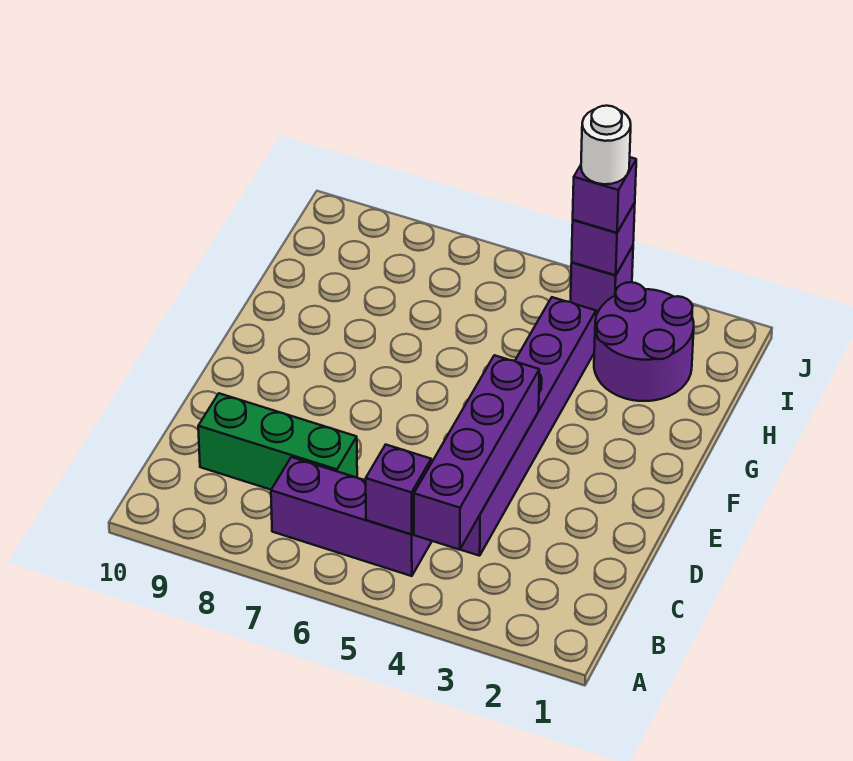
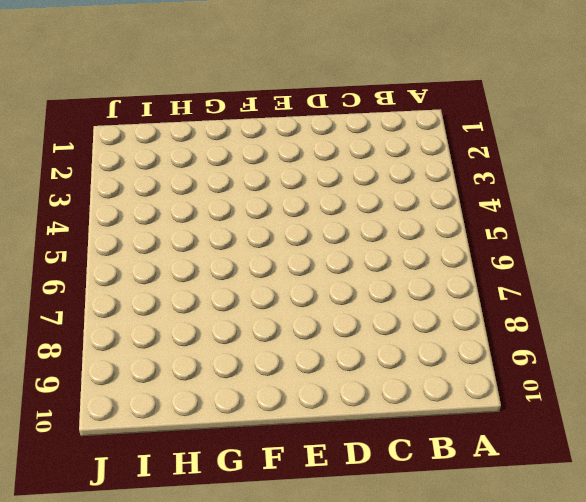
none -> purple brick B5:B7 level 1
none -> purple brick C4:H4 level 1

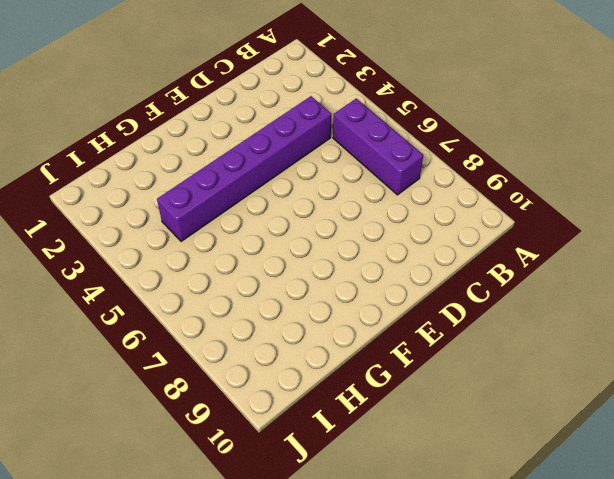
none -> green brick C7:C9 level 1
none -> purple round brick H2:I3 level 1

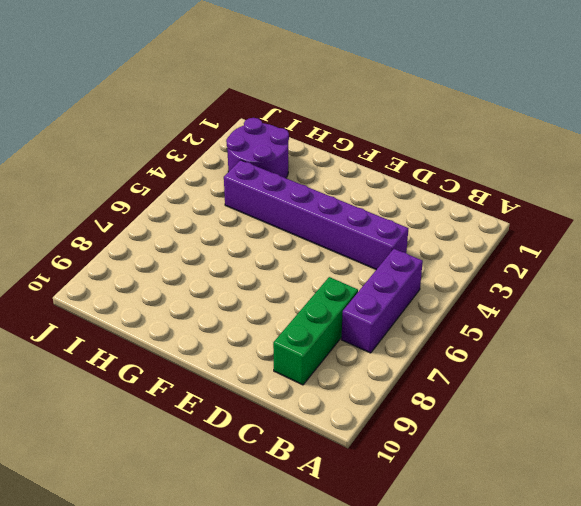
none -> purple brick J4 level 1
none -> purple brick B4:E4 level 2

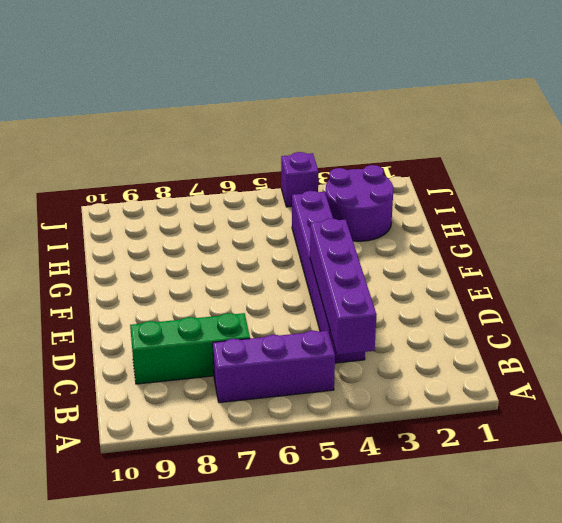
none -> purple brick B5 level 2
none -> purple brick J4 level 2

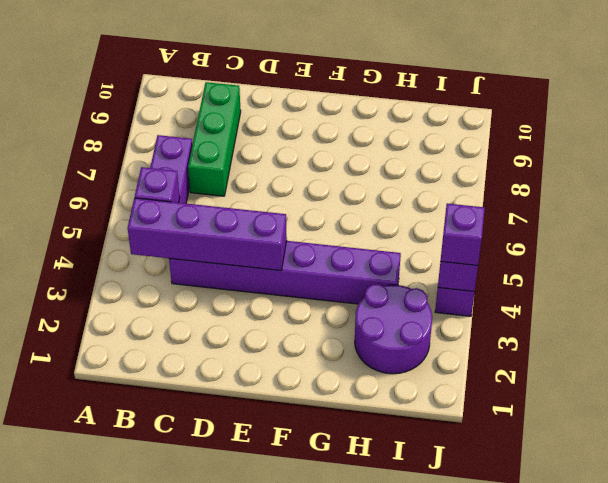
none -> white round brick J4 level 4

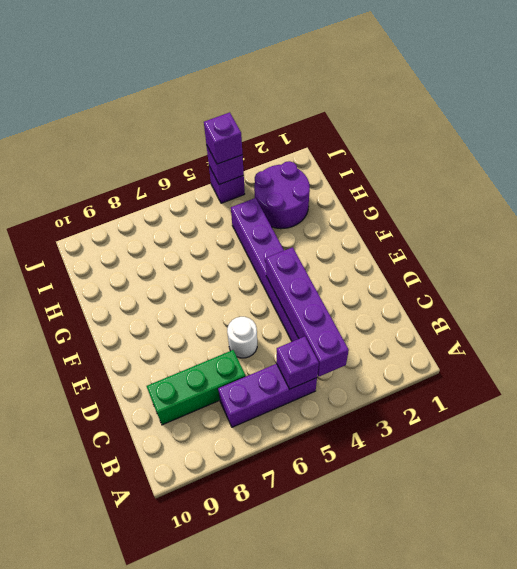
white round brick D6 level 1 -> white round brick J4 level 4

